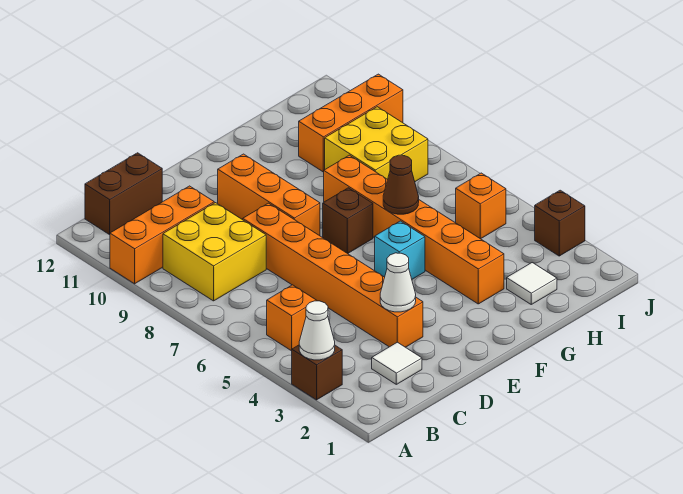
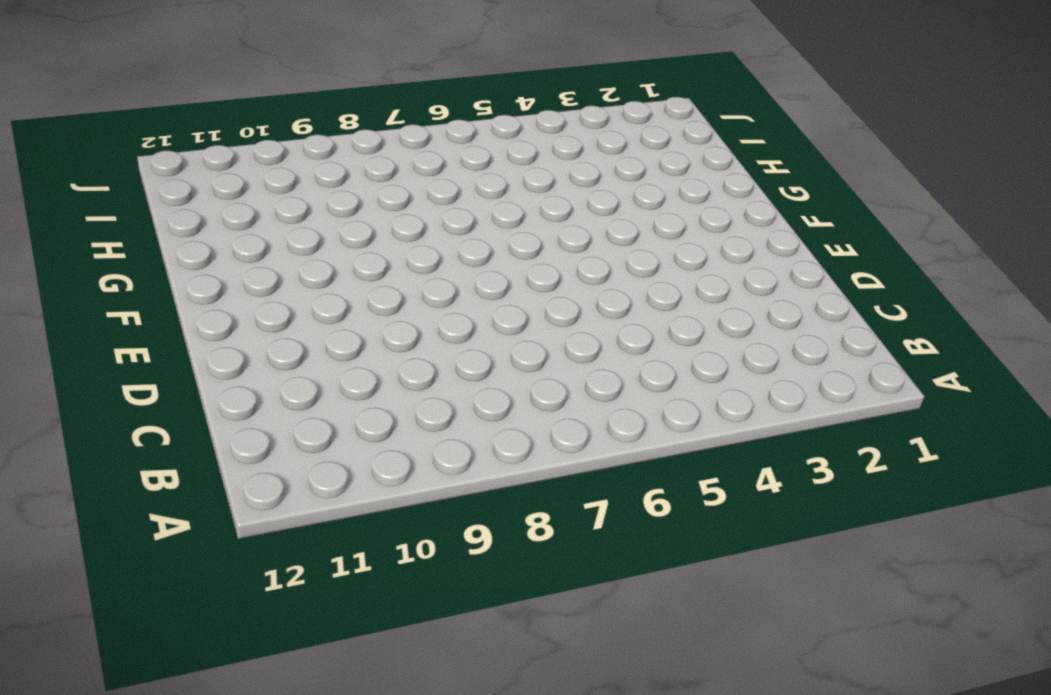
none -> brown brick A3 level 1
none -> orange brick A10:C10 level 1
none -> orange brick B5 level 1

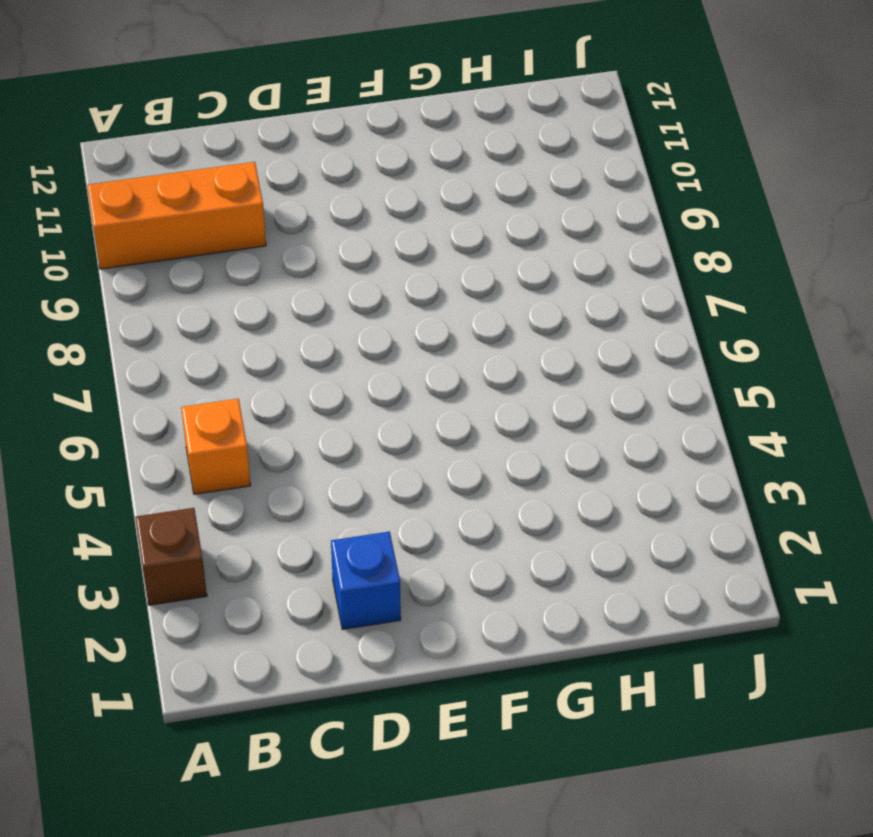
blue brick D2 level 1 -> none
none -> yellow brick B8:C9 level 1
none -> brown brick B12:C12 level 1
none -> white tile C2 level 1

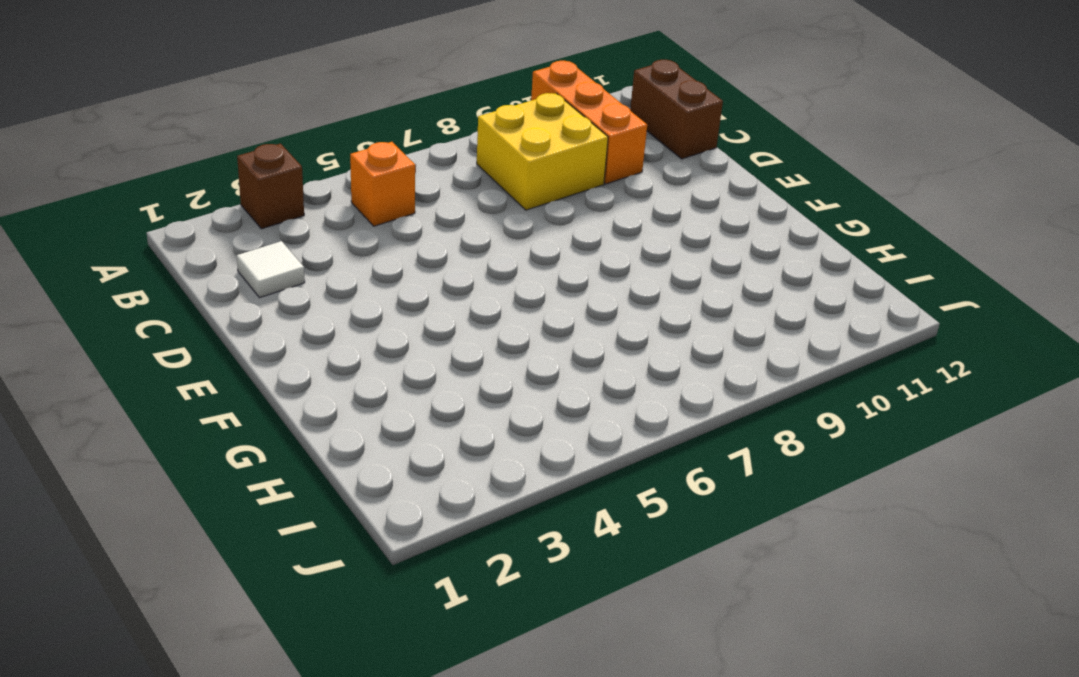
none -> orange brick D3:D8 level 1
none -> orange brick E8:E10 level 1
none -> cyan brick F5 level 1

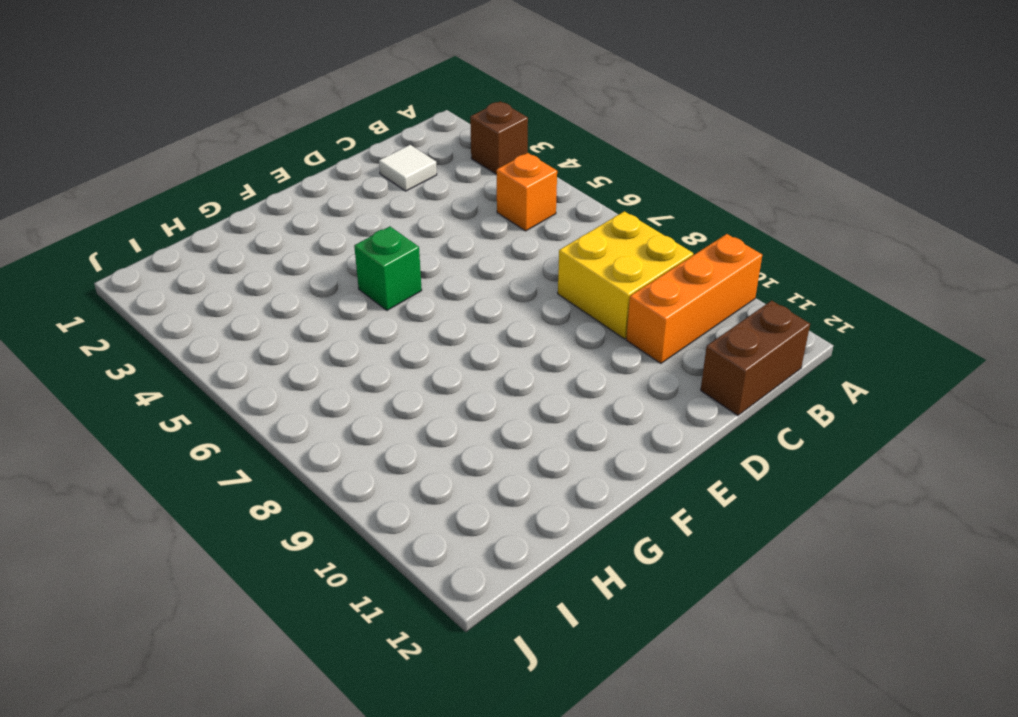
green brick F5 level 1 -> cyan brick F5 level 1
none -> orange brick D3:D8 level 1
none -> orange brick E8:E10 level 1
none -> brown brick F7 level 1

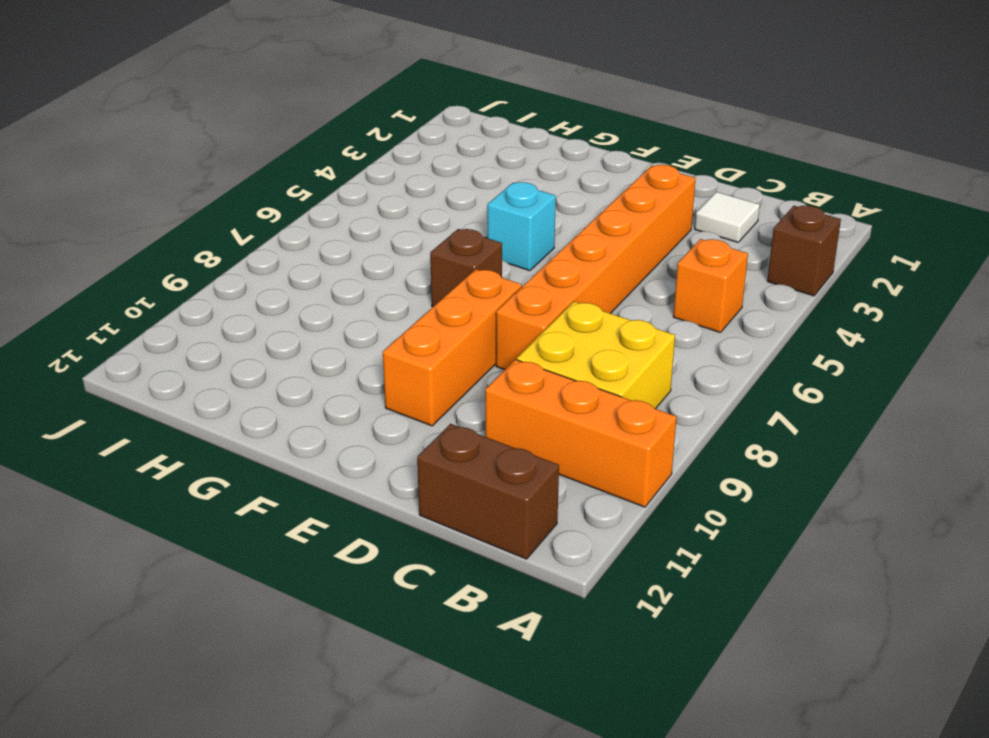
none -> orange brick G3:G8 level 1
none -> white tile H2 level 1
none -> yellow brick H8:I9 level 1

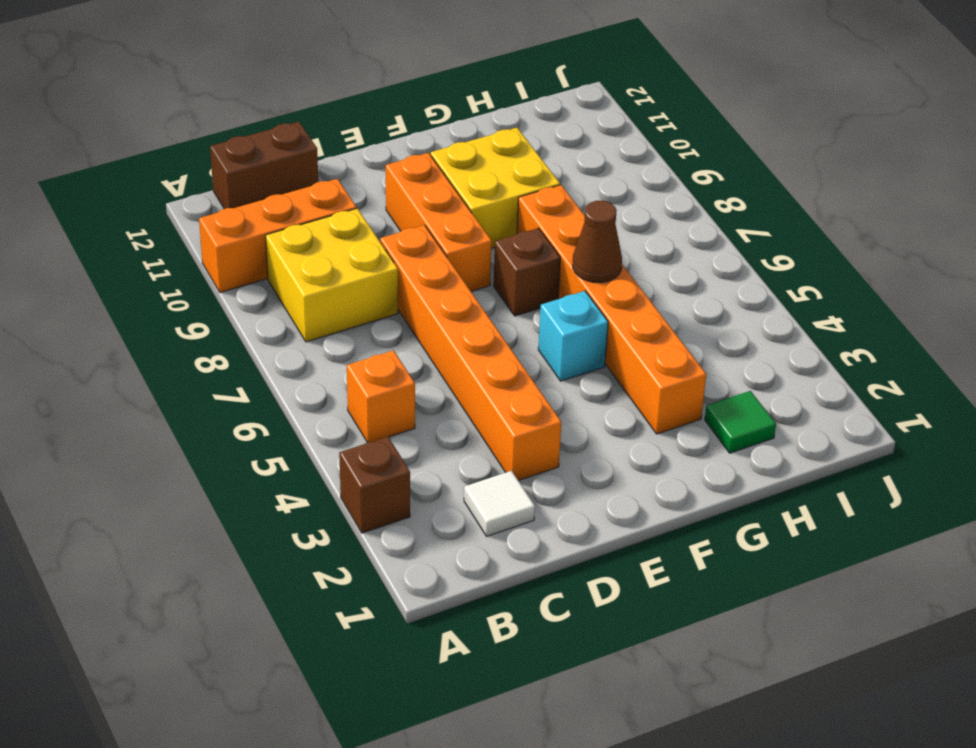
yellow brick F9:G10 level 1 -> yellow brick H8:I9 level 1
green tile H2 level 1 -> white tile H2 level 1
none -> orange brick H10:J10 level 1
none -> orange brick I5 level 1
none -> brown brick J3 level 1

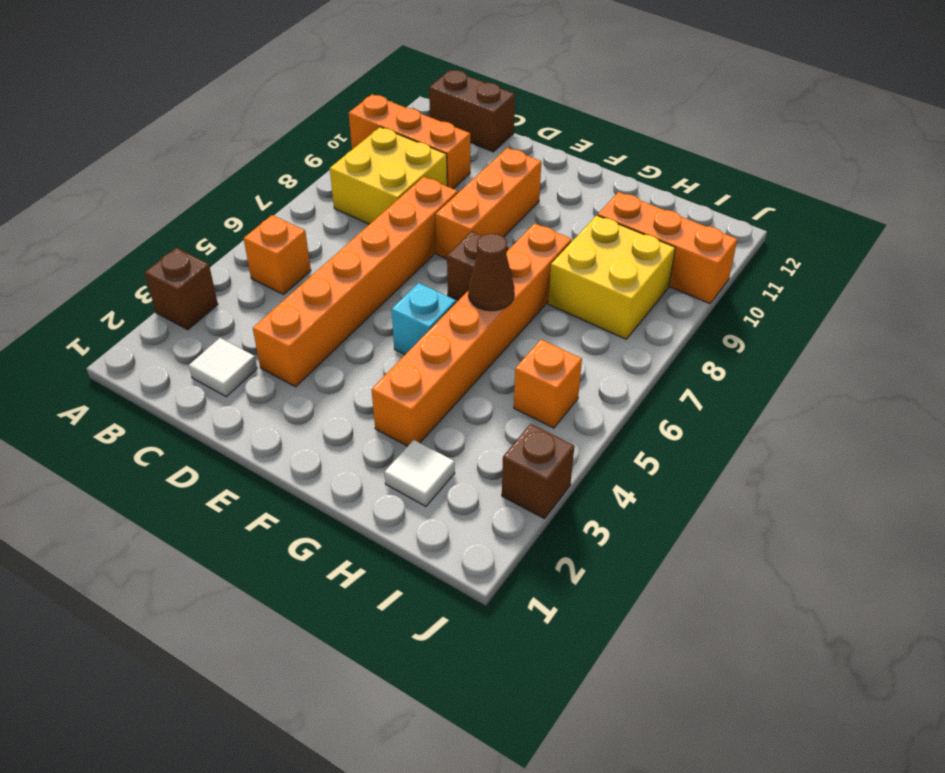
none -> white cone A3 level 2
none -> white cone D3 level 2

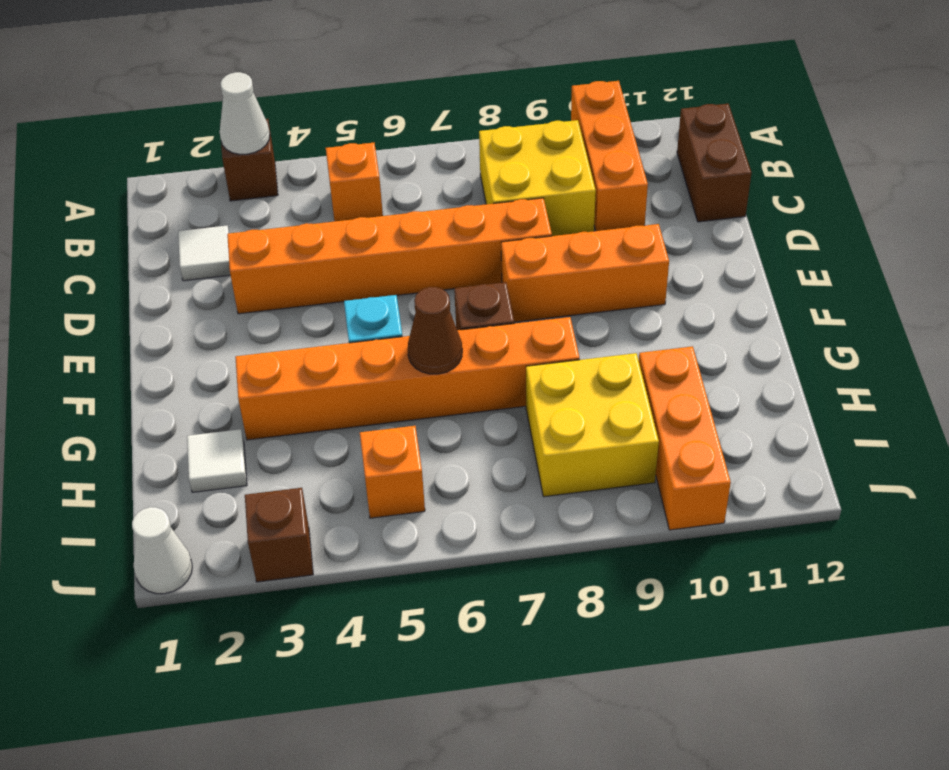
white cone J1 level 1 -> white cone D3 level 2

